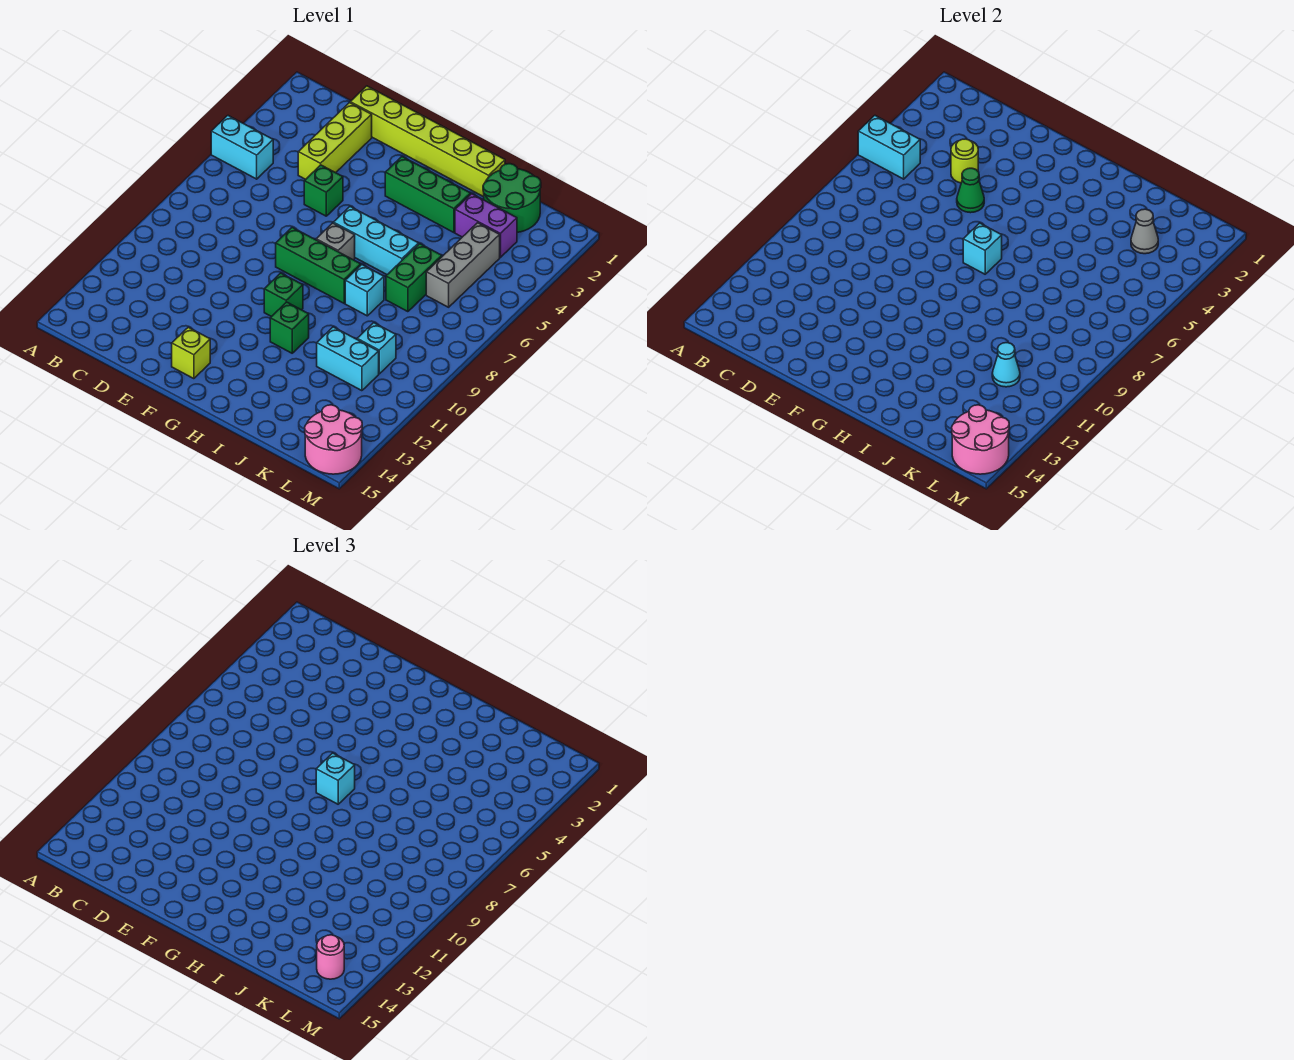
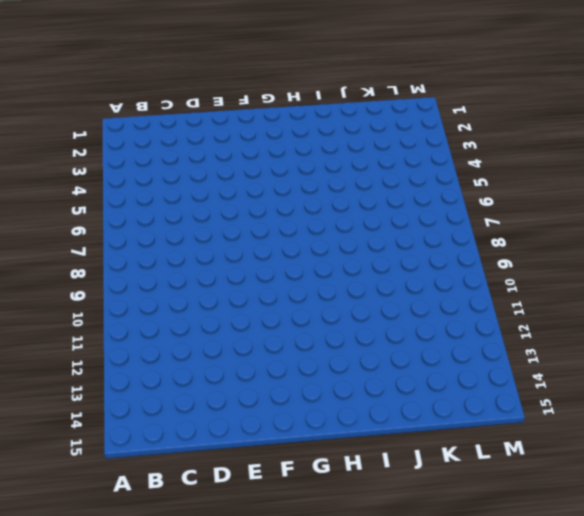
none -> cyan brick A5:B5 level 1
none -> lime brick D1:I1 level 1
none -> lime brick D2:D4 level 1

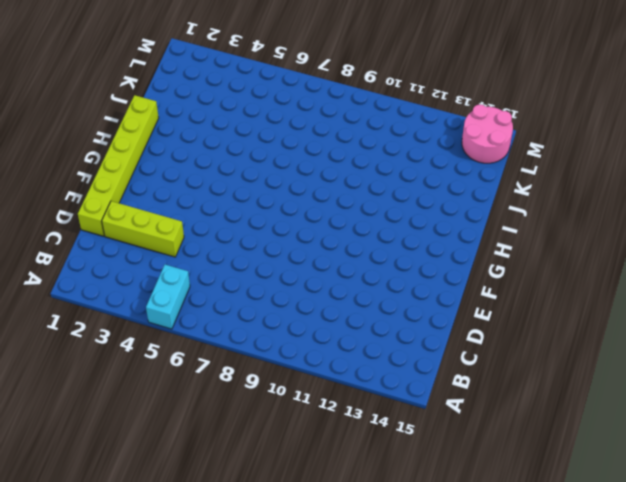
none -> green brick E5 level 1
none -> green brick F8:H8 level 1
none -> lime brick F14 level 1

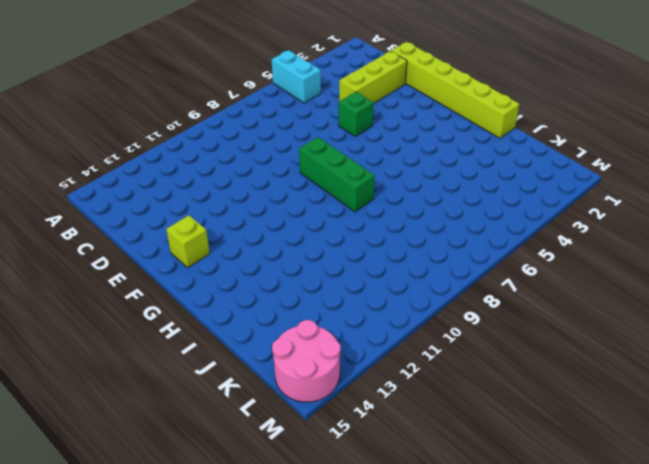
none -> green brick G3:I3 level 1
none -> cyan brick G6:I6 level 1
none -> grey brick G7 level 1

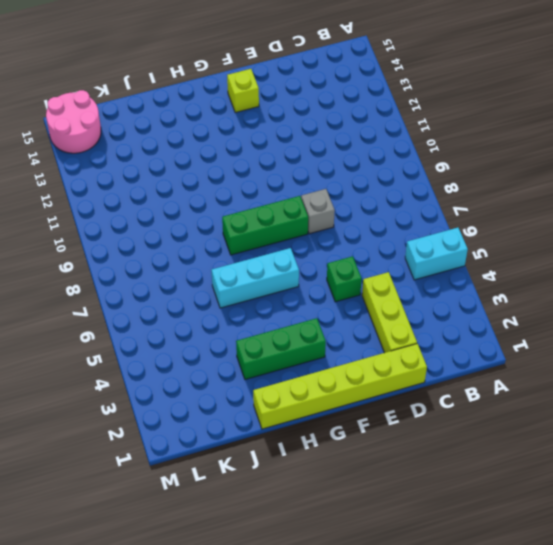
grey brick E8 level 1 -> grey brick G7 level 1
none -> green brick G10 level 1
none -> green brick H11 level 1
none -> cyan brick I8 level 1

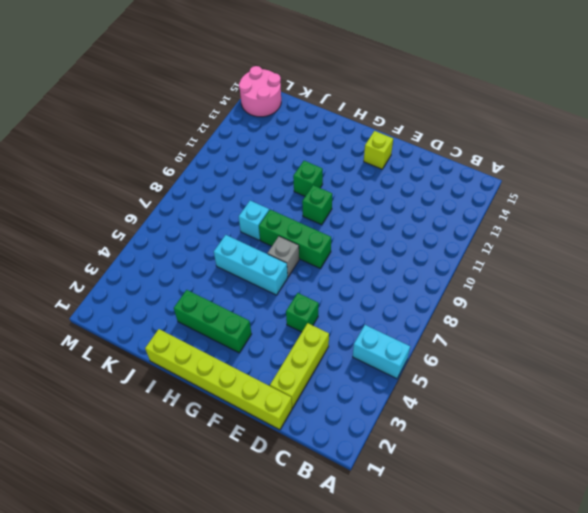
none -> green round brick J1:K2 level 1
none -> purple brick J3:K3 level 1
none -> green brick J6:J7 level 1

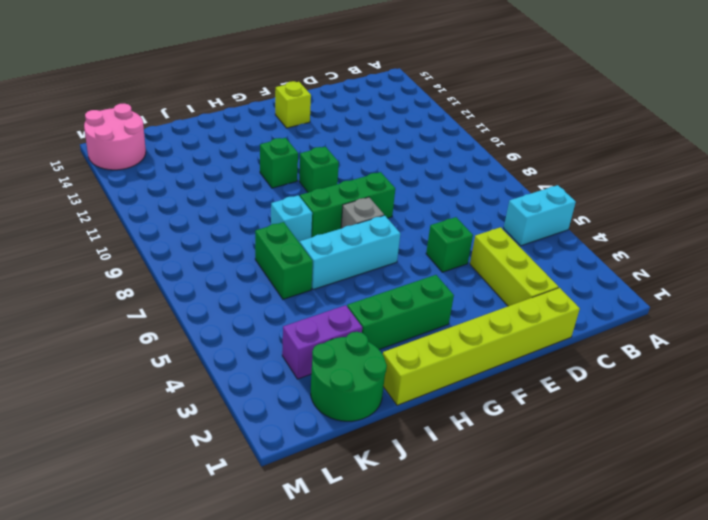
none -> cyan brick J11:K11 level 1
none -> grey brick K4:K6 level 1
none -> cyan brick K10 level 1

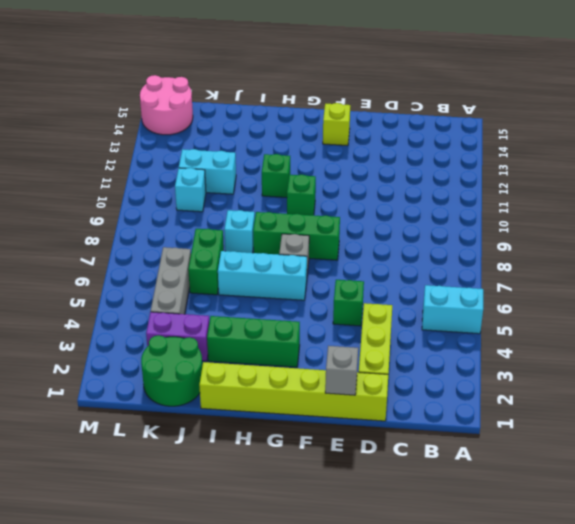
grey brick E1 level 2 -> none
none -> cyan brick A5:B5 level 2
none -> lime round brick D4 level 2
none -> green cone E5 level 2

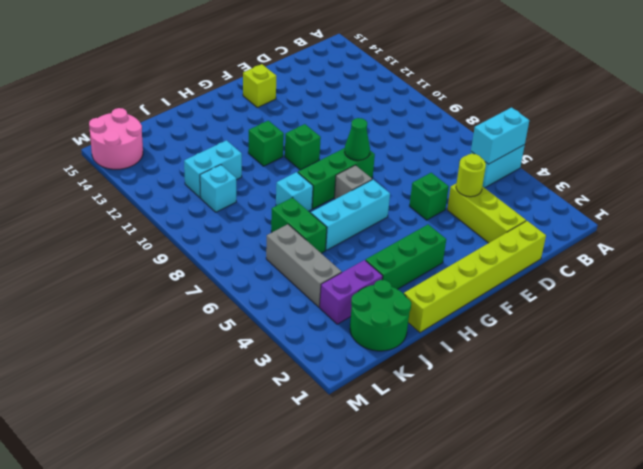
green cone F8 level 2 -> green cone E5 level 2
none -> cyan brick G7 level 2
none -> grey cone K3 level 2
none -> cyan cone K11 level 2

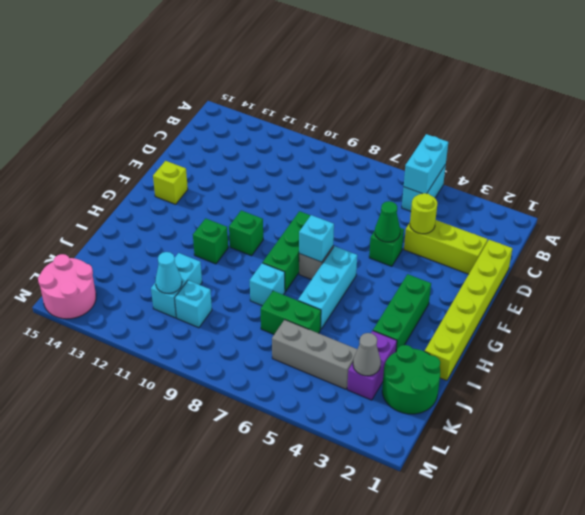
none -> pink round brick L14:M15 level 2
none -> cyan brick G7 level 3
none -> pink round brick L14 level 3

